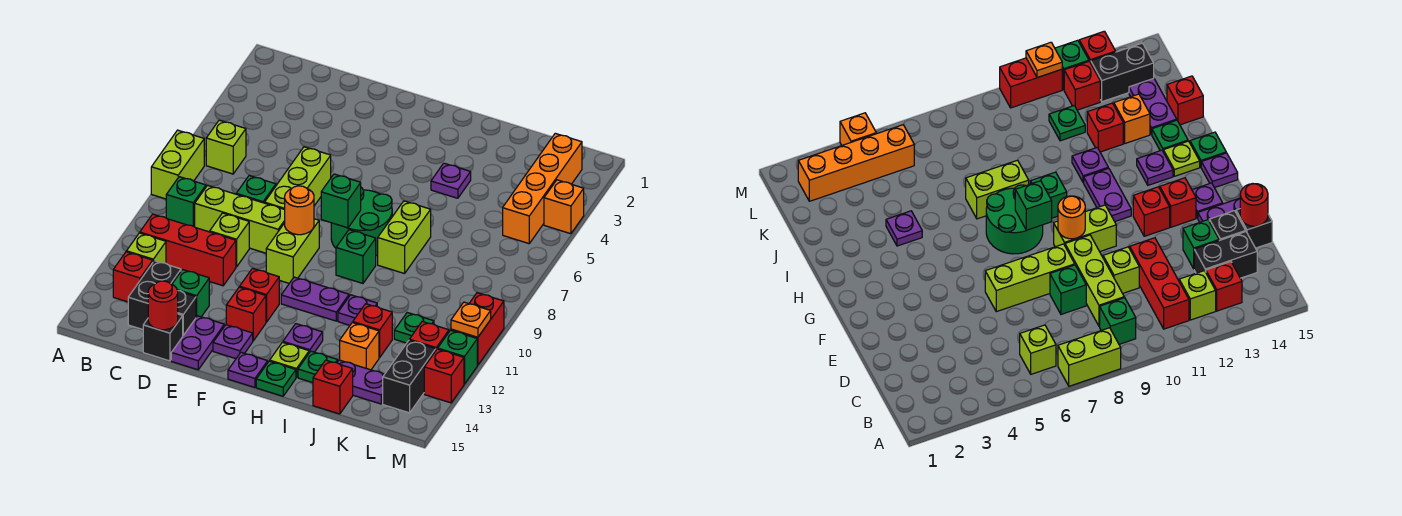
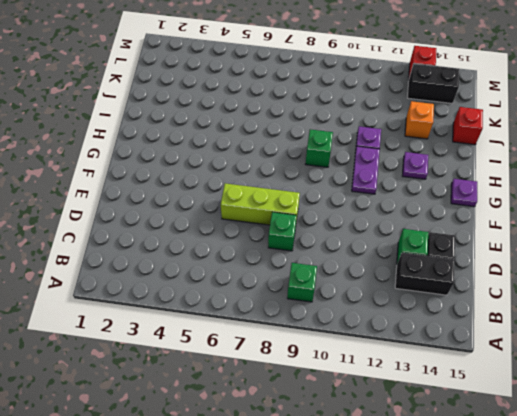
none -> lime brick A7:A8 level 1
none -> lime brick B6 level 1
none -> red brick B11:D11 level 1
none -> lime brick B12 level 1

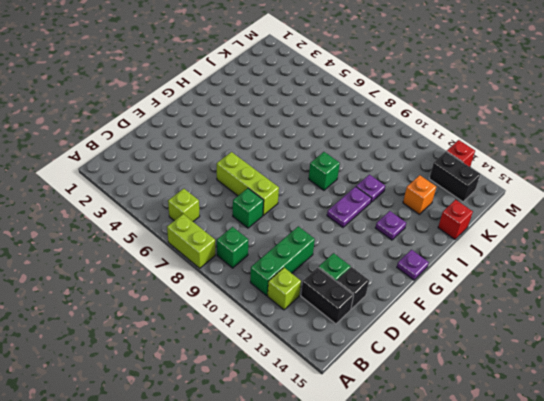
green brick B11:D11 level 1 -> red brick B11:D11 level 1
none -> red brick B13 level 1
none -> lime brick C9:E9 level 1
none -> lime brick D10 level 1
none -> black brick D15 level 1

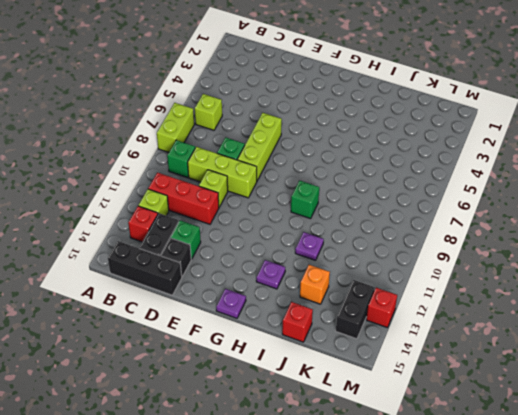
black brick B15:D15 level 1 -> black brick D15 level 1
none -> purple plate E14:E15 level 1
none -> lime brick F9:F10 level 1
none -> red brick F12 level 1
none -> red brick F13 level 1

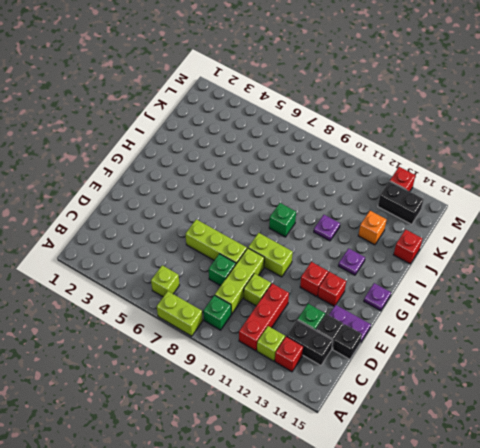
none -> purple plate F14 level 1
none -> green round brick G7:H8 level 1
none -> purple plate G11:H11 level 1
none -> lime plate H14 level 1

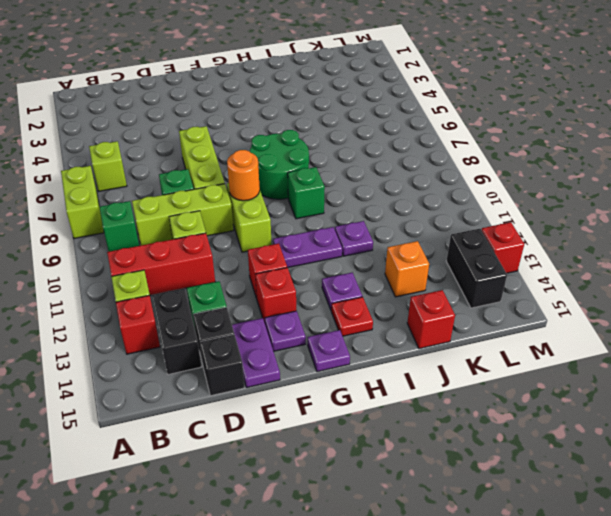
red plate H14 level 1 -> lime plate H14 level 1
none -> green plate H15 level 1
none -> purple plate I4 level 1
none -> lime brick I7:I8 level 1
none -> green plate I14 level 1

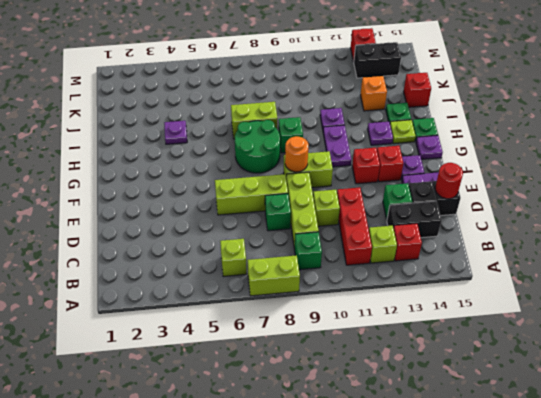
none -> red brick J12 level 1
none -> purple plate J14:K14 level 1
none -> green plate K11 level 1
none -> orange brick L2:L5 level 1

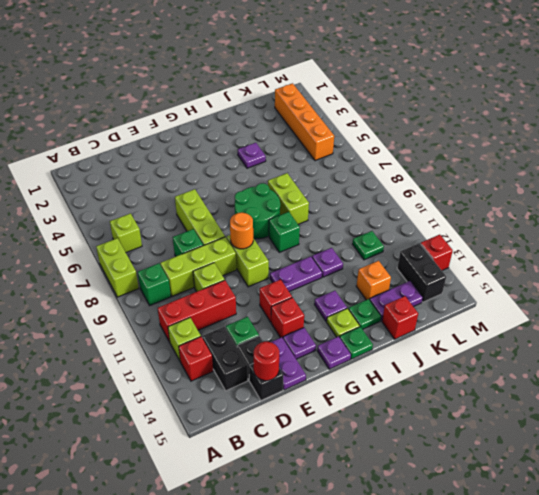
none -> red brick J12 level 1
none -> red brick L12 level 1
none -> orange brick M4 level 1
none -> red brick M10:M11 level 1

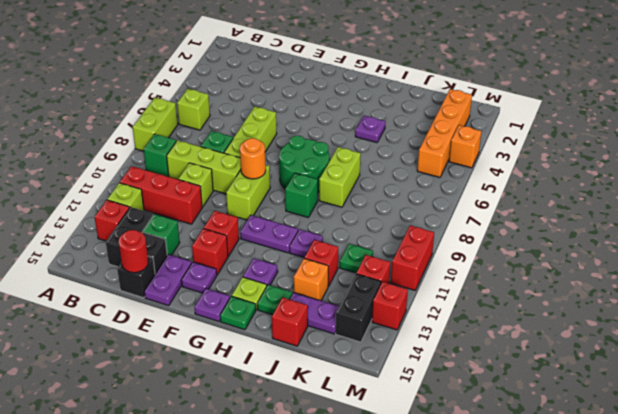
none -> green brick M12 level 1
none -> green brick G8 level 2
none -> orange plate M11 level 2

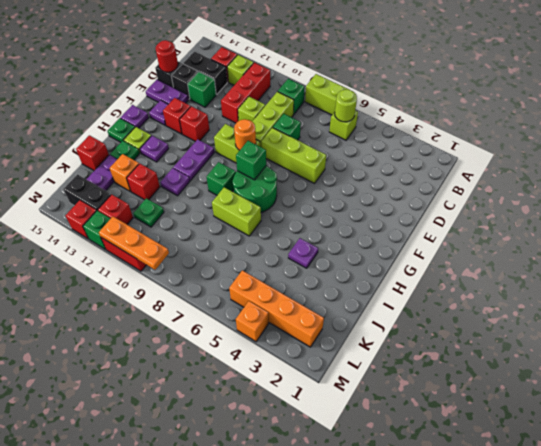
lime round brick B6 level 2 -> none
orange plate M9:M11 level 2 -> orange plate M11 level 2

